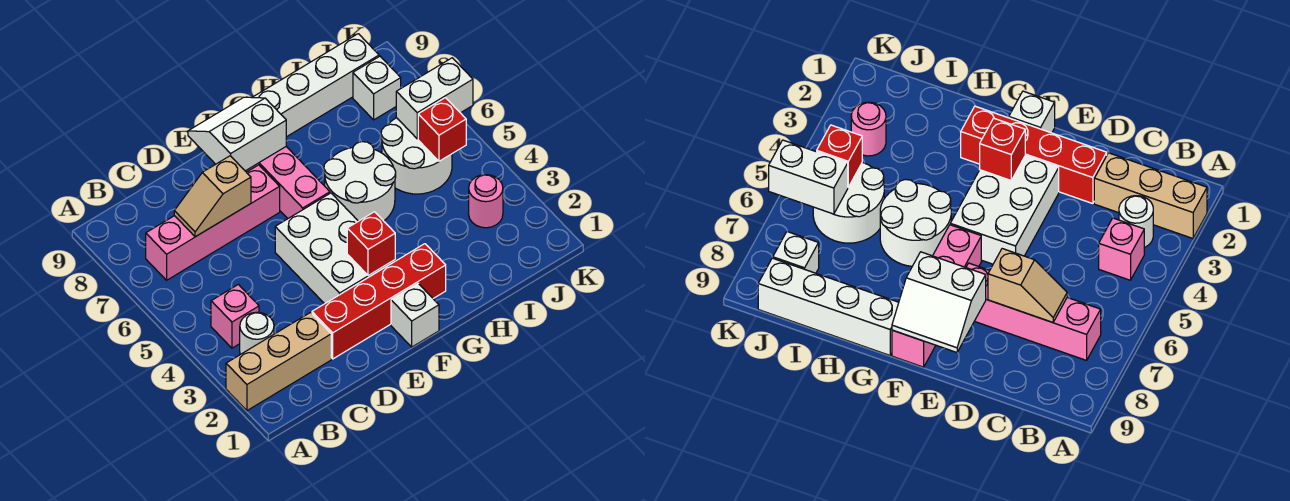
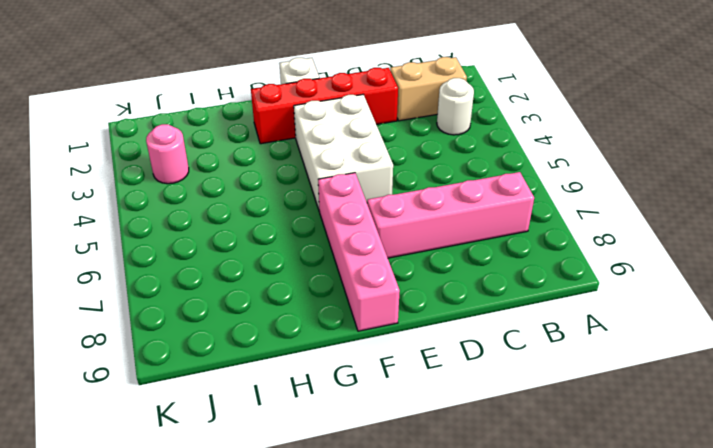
tan brick B2:C2 level 1 -> tan brick A2:C2 level 1
none -> pink brick B4 level 1
none -> white round brick G5:H6 level 1
none -> white brick G9:J9 level 1

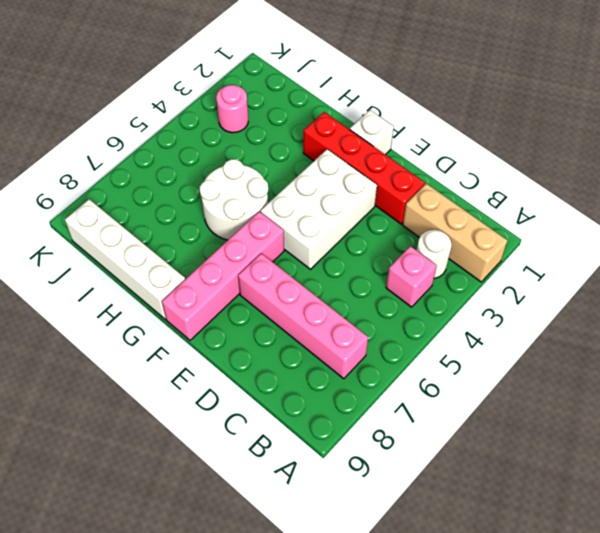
none -> white round brick I5:J6 level 1
none -> white brick J8 level 1
none -> tan slope C7:D7 level 2 top D

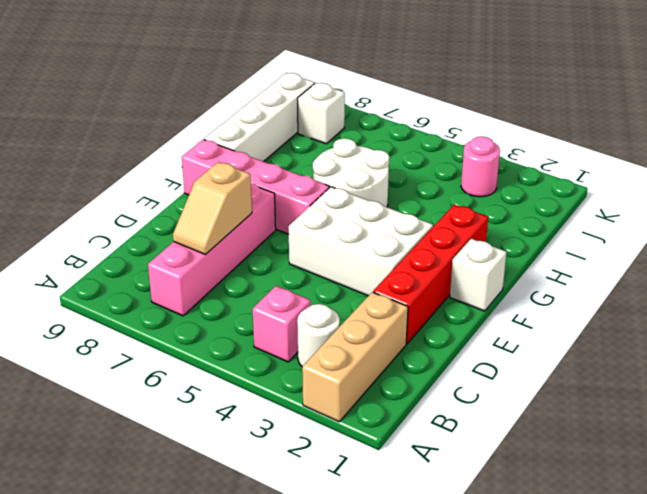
none -> white round brick I5:J6 level 1
none -> white slope E8:F9 level 2 top 8
none -> red brick F3 level 2

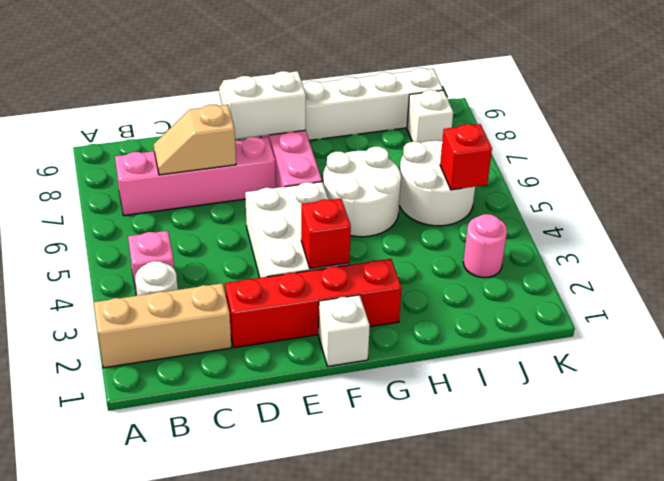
none -> white brick J6:K6 level 2

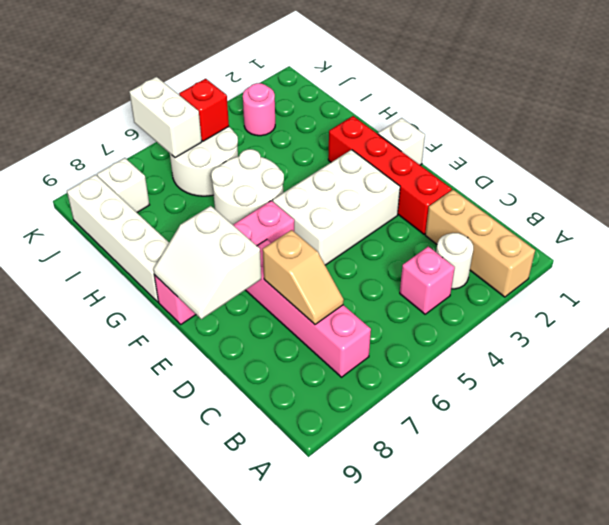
none -> red brick F3 level 2

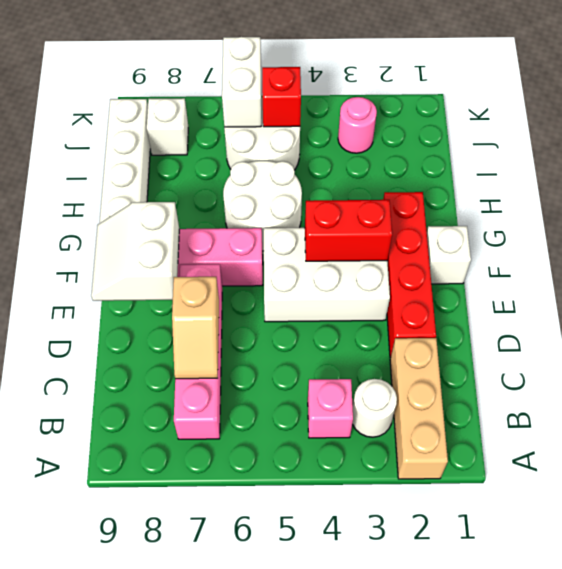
red brick F3:F4 level 2 -> red brick F3 level 2

